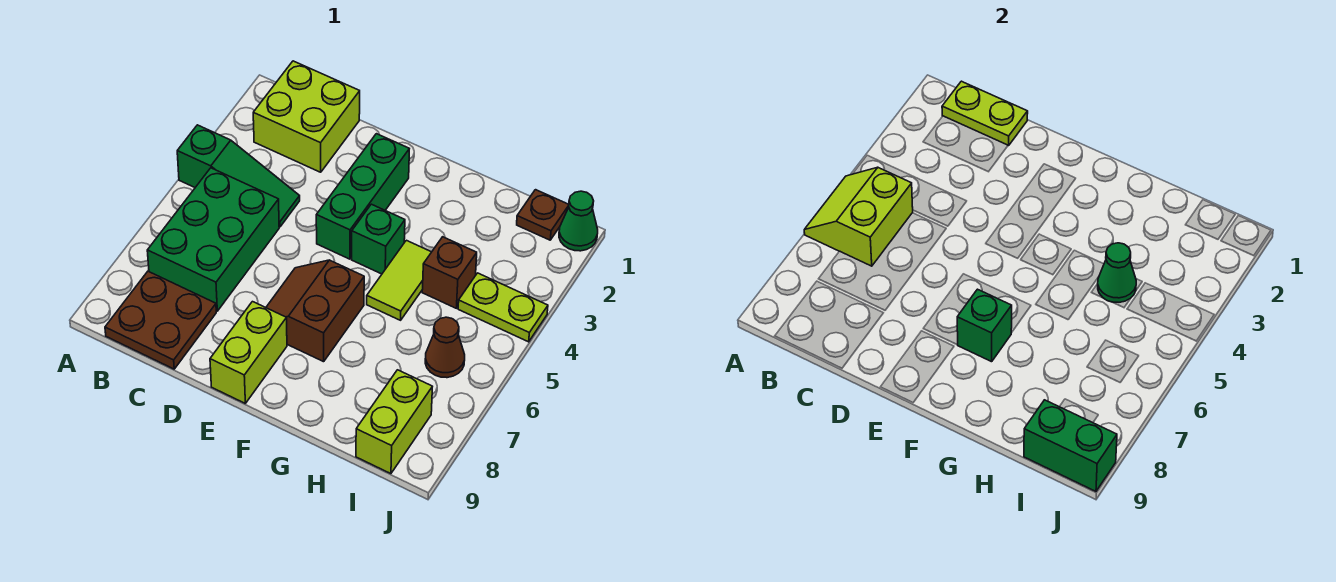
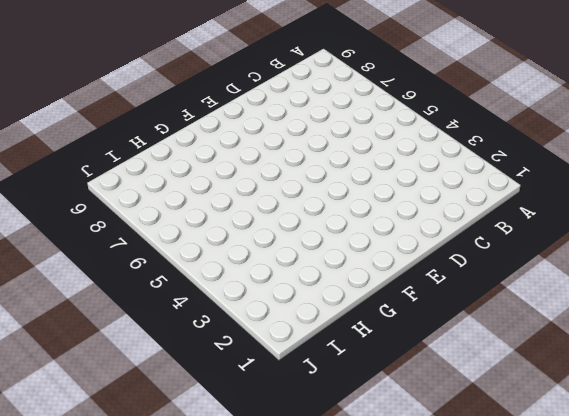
none -> green slope A4:C4 level 1 top A
none -> lime brick B1:C2 level 1
none -> green brick B5:C7 level 1

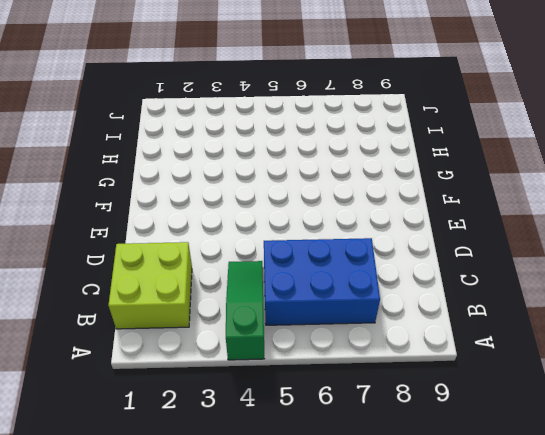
blue brick B5:C7 level 1 -> green brick B5:C7 level 1
none -> brown plate B8:C9 level 1
none -> green brick E2:E4 level 1
none -> brown slope E6:F7 level 1 top F

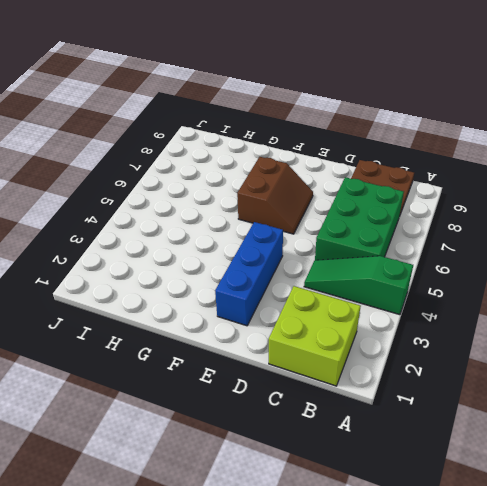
blue brick E2:E4 level 1 -> green brick E2:E4 level 1
none -> lime brick E8:E9 level 1
none -> green brick F4 level 1
none -> lime tile G4:G5 level 1

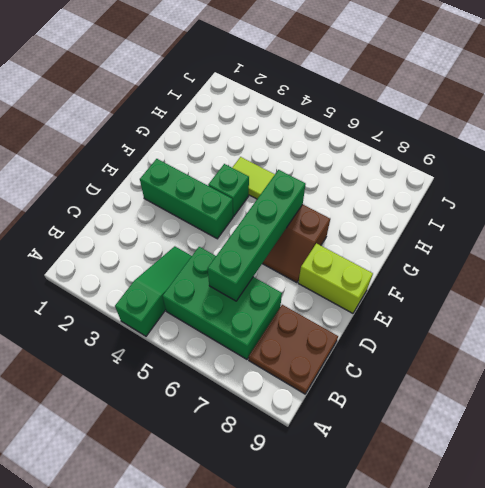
green brick C6:F6 level 2 -> none
none -> lime brick B1:C2 level 1
none -> brown brick H4 level 1
none -> brown plate I1 level 1

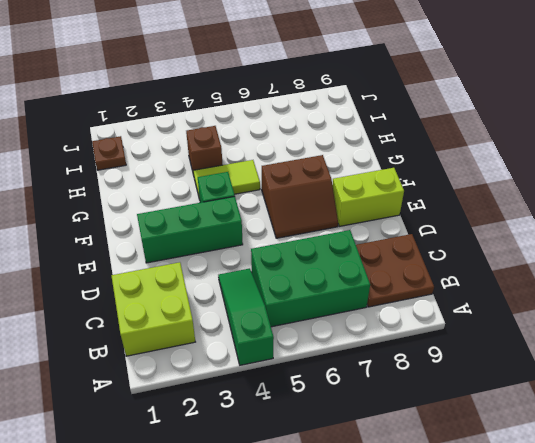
none -> lime plate I4:J4 level 1
none -> brown cone I6 level 1
none -> lime brick I8:I9 level 1

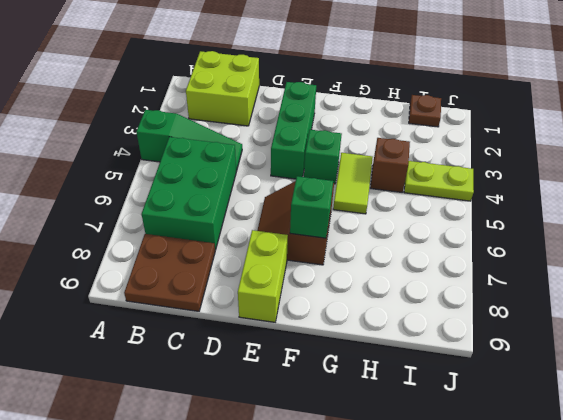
none -> brown cone I6 level 1
none -> lime brick I8:I9 level 1
none -> green cone J1 level 1

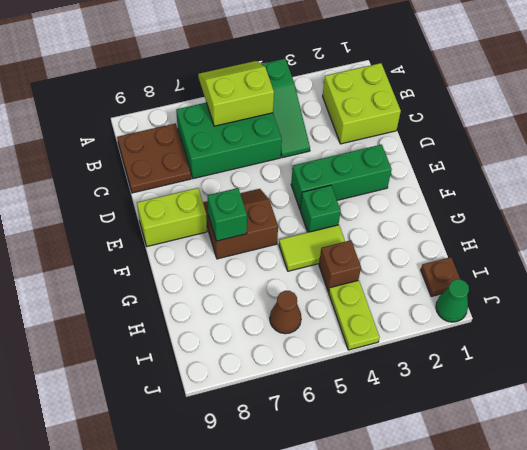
none -> lime brick I8:I9 level 1
none -> lime plate B1:C1 level 2
none -> green cone H4 level 2

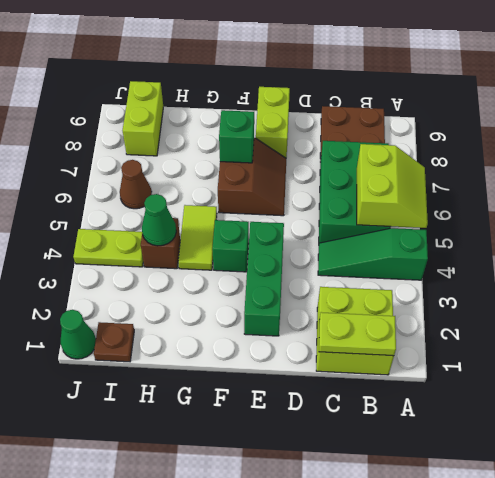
none -> green brick I9:J9 level 2

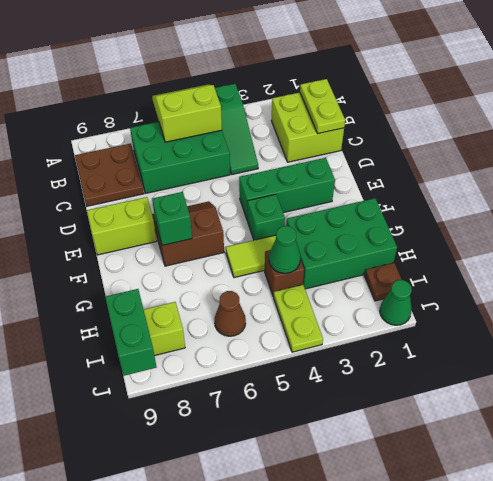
green brick G1:H3 level 1 -> none

